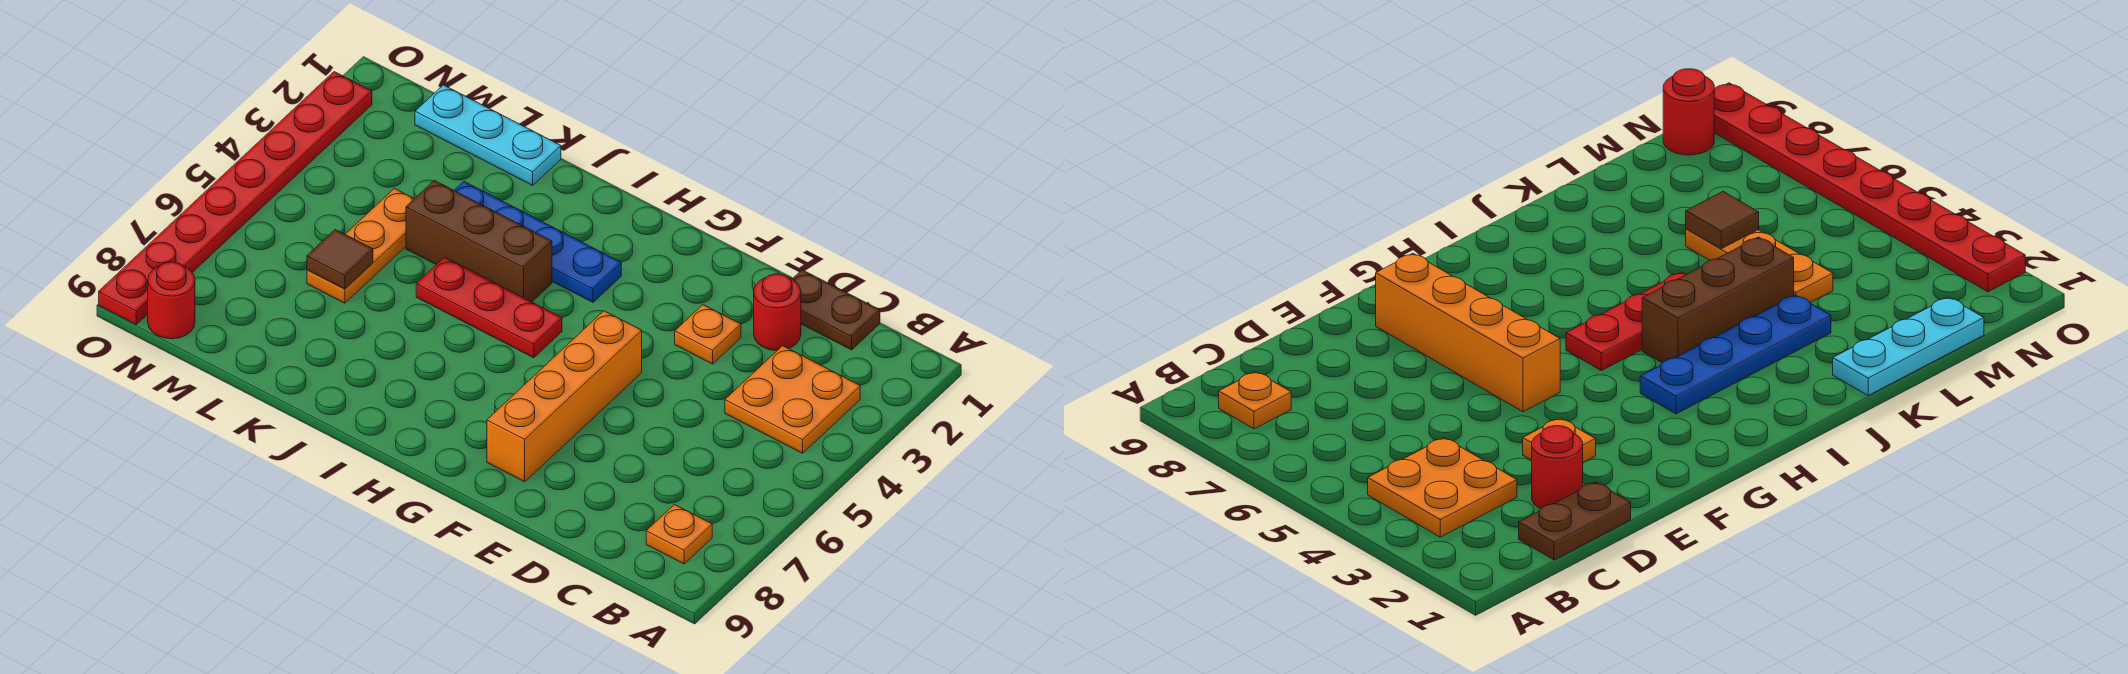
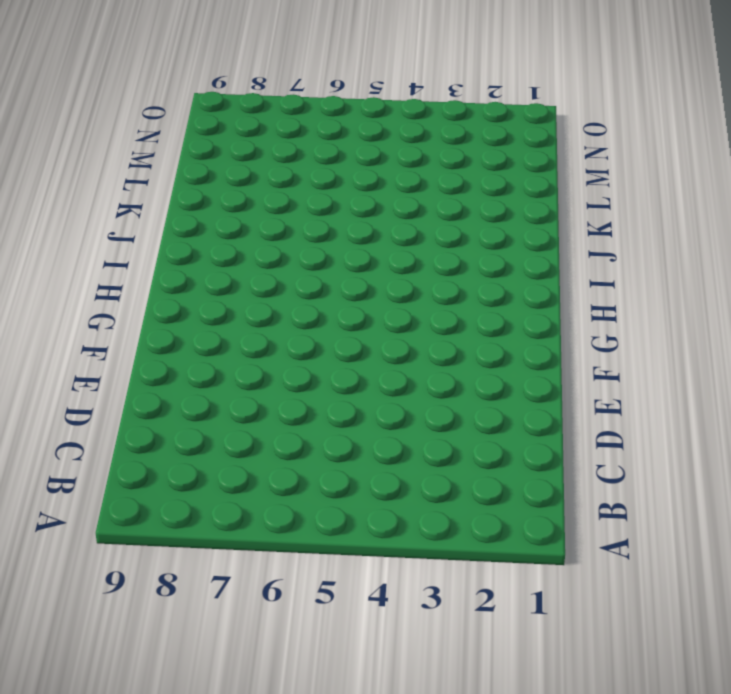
none -> orange plate B3:C4 level 1
none -> orange plate B8 level 1
none -> brown plate C1:D1 level 1

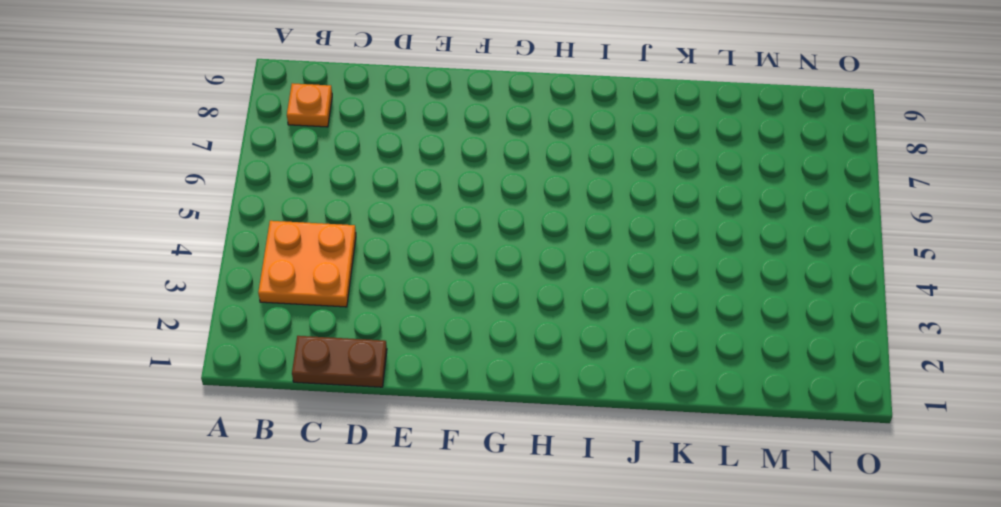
none -> red round brick D2 level 1
none -> orange plate E3 level 1
none -> orange brick F5:F8 level 1

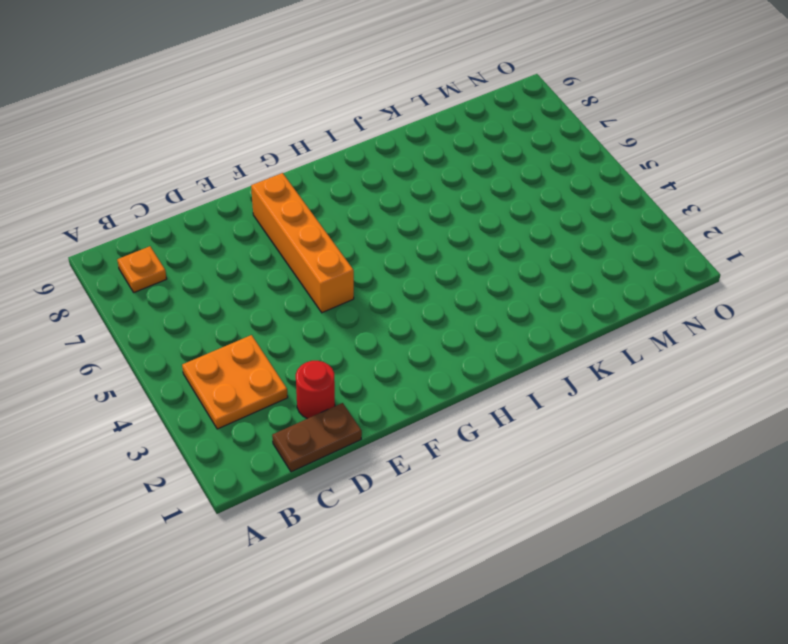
none -> orange plate E3 level 1
none -> blue plate H3:K3 level 1
none -> red plate H5:J5 level 1

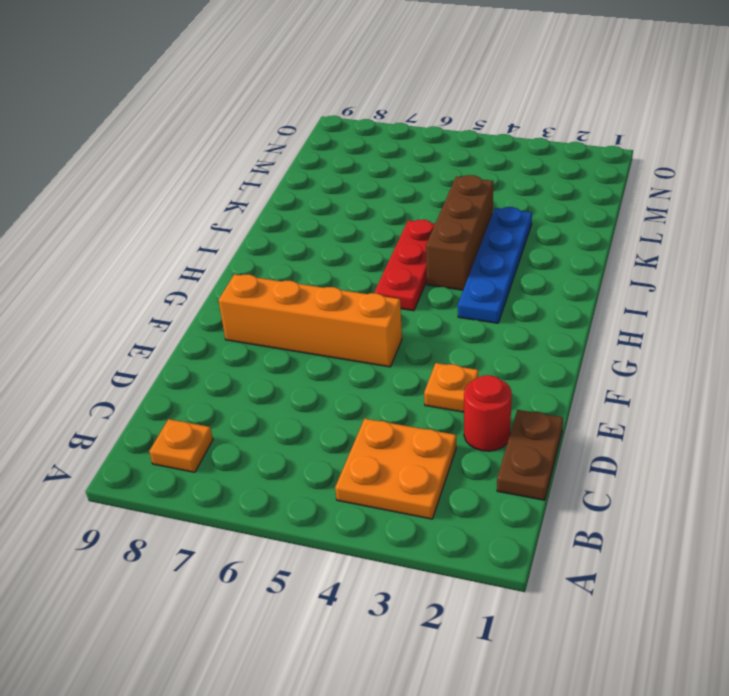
none -> cyan plate K1:M1 level 1
none -> orange plate L4:L6 level 1
none -> red round brick N9 level 1

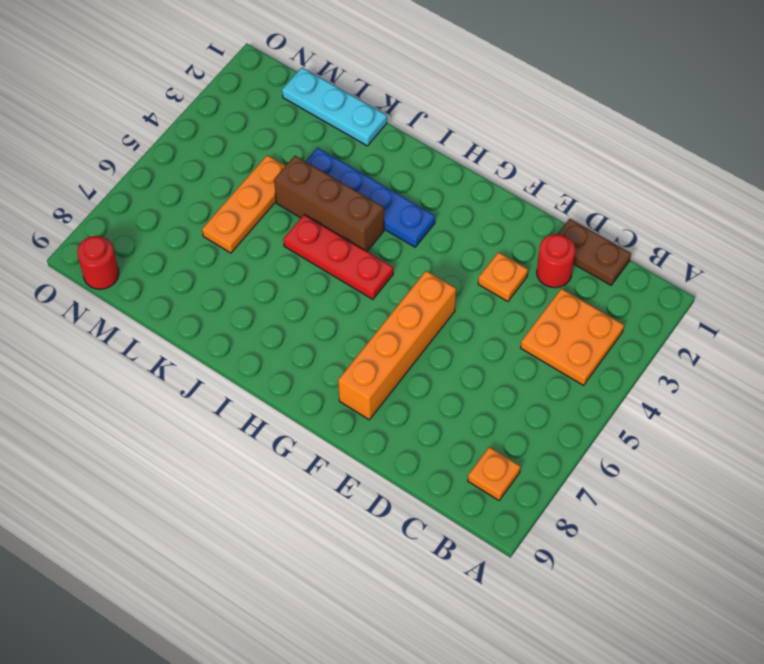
none -> red plate O2:O9 level 1
none -> brown tile L6 level 2

